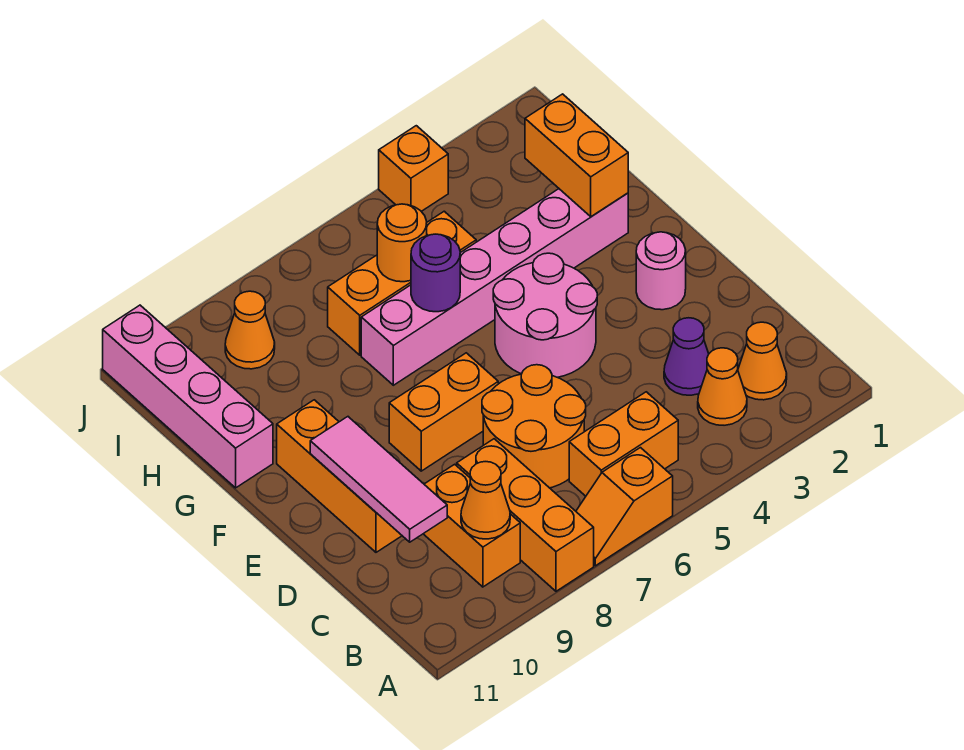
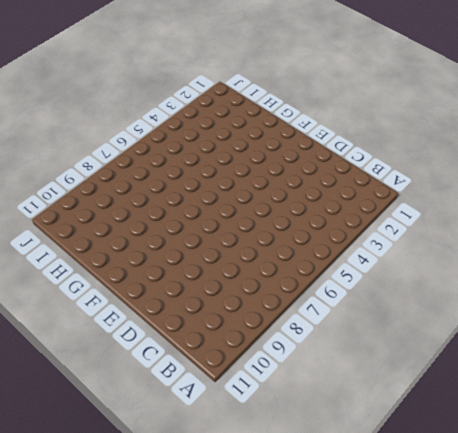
none -> orange slope A6:A7 level 1 top 6
none -> orange brick A8:C8 level 1
none -> orange cone B2 level 1

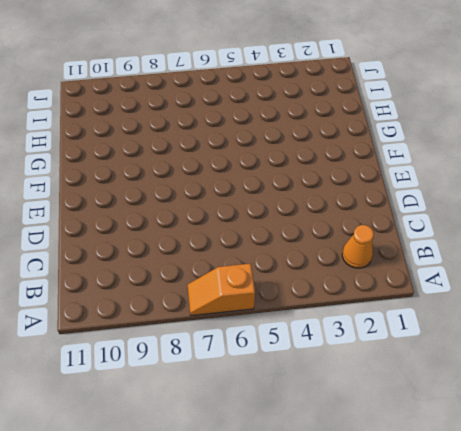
none -> orange brick A8:C8 level 1
none -> orange cone B3 level 1
none -> orange brick B5:B6 level 1

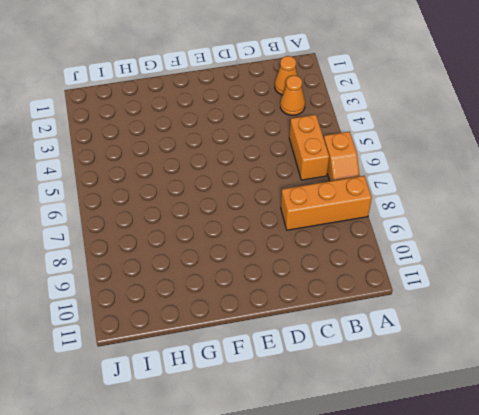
none -> orange brick B9:C9 level 1
none -> purple cone C3 level 1
none -> orange round brick C6:D7 level 1

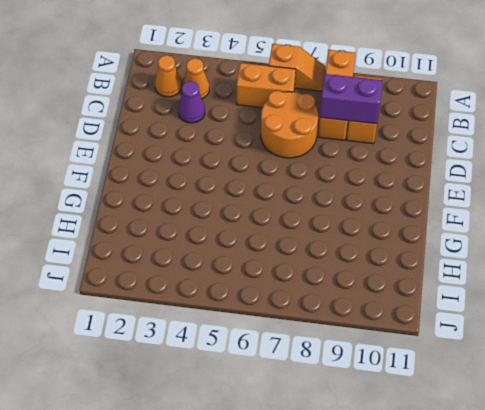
purple brick C8:C9 level 2 -> none
none -> orange brick D10:F10 level 1
none -> pink round brick E2 level 1
none -> pink round brick E4:F5 level 1

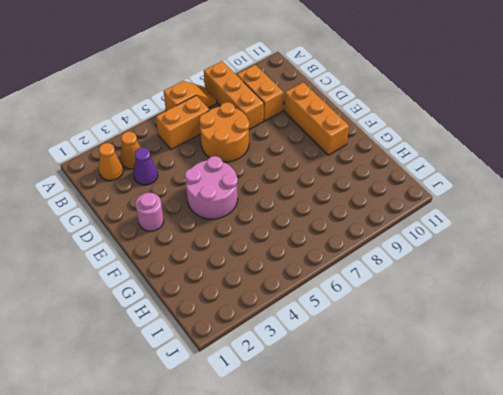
none -> orange brick E7:E8 level 1
none -> pink brick G2:G7 level 1
none -> pink brick G11:J11 level 1

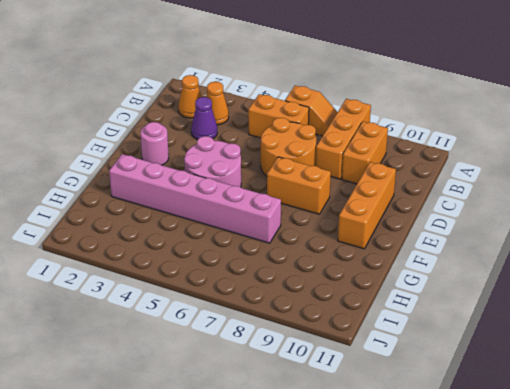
none -> pink brick G11:J11 level 1
none -> orange brick H5:H7 level 1
none -> orange cone I9 level 1

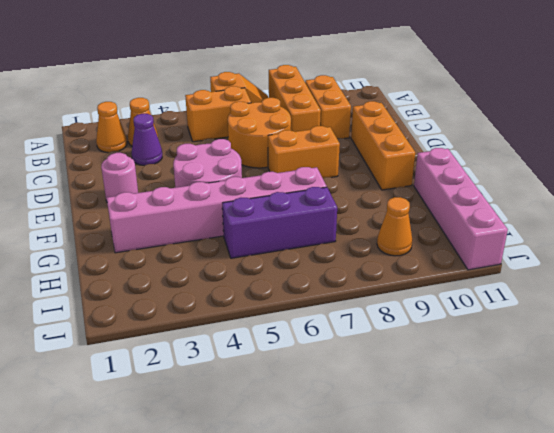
purple brick H5:H7 level 1 -> orange brick H5:H7 level 1
none -> orange brick J4 level 1
none -> orange cone B9 level 2
none -> pink tile C10:E10 level 2

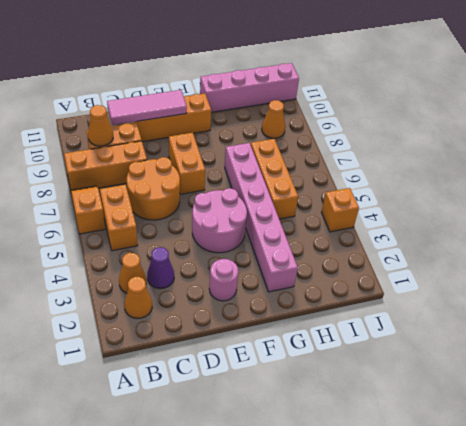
none -> orange brick G2:H2 level 2
none -> purple round brick G6 level 2
none -> orange round brick H6 level 2

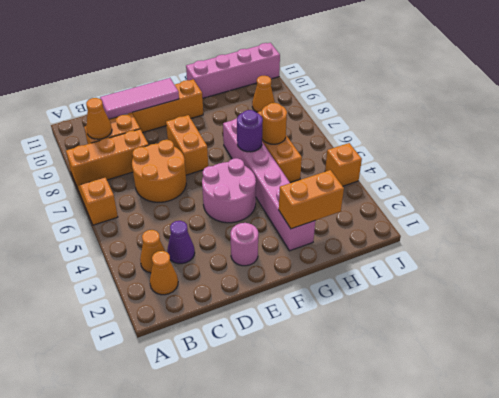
none -> orange brick B5:B6 level 1

